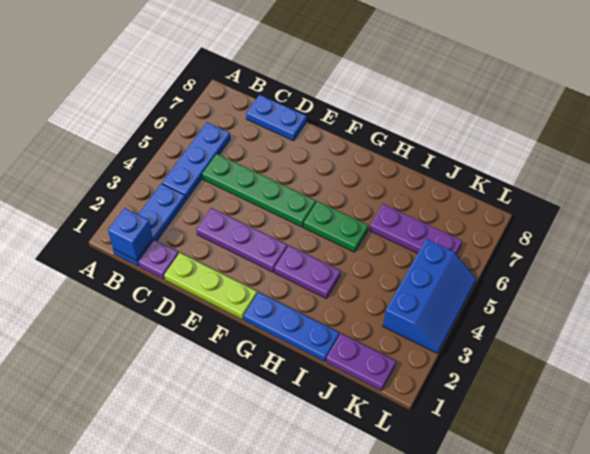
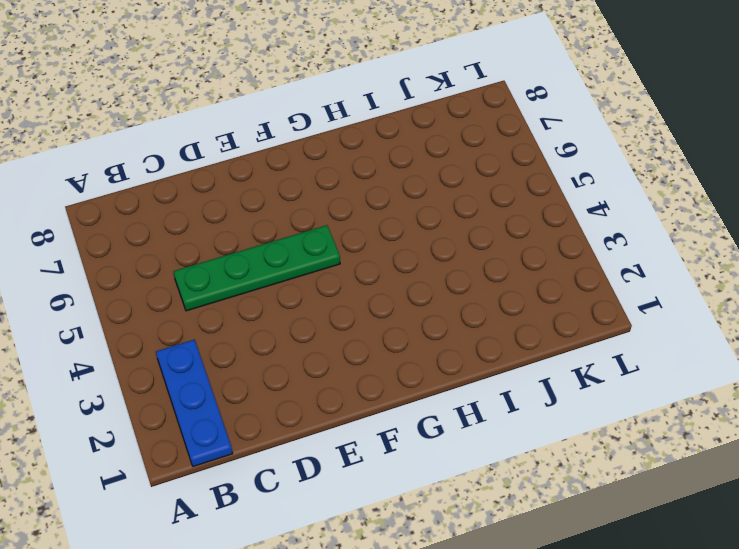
none -> blue plate B4:B6 level 1
none -> purple plate C1 level 1
none -> blue plate C8:D8 level 1

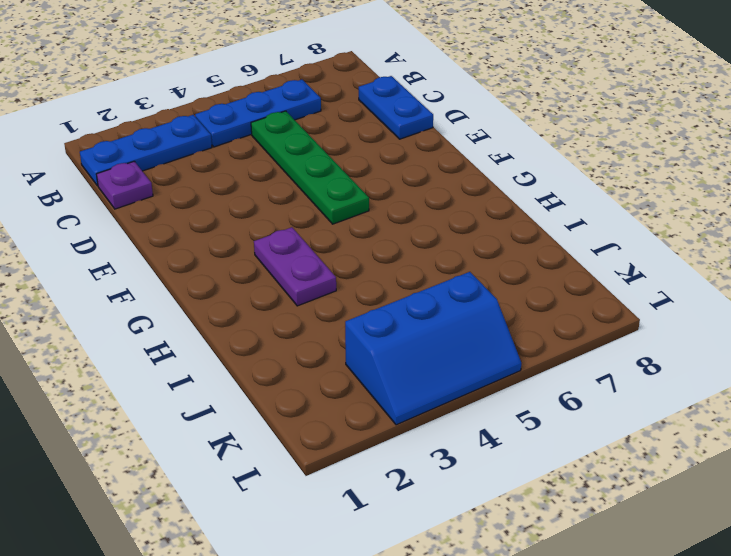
none -> lime plate D1:F1 level 1
none -> purple plate D3:F3 level 1
none -> blue plate G1:I1 level 1

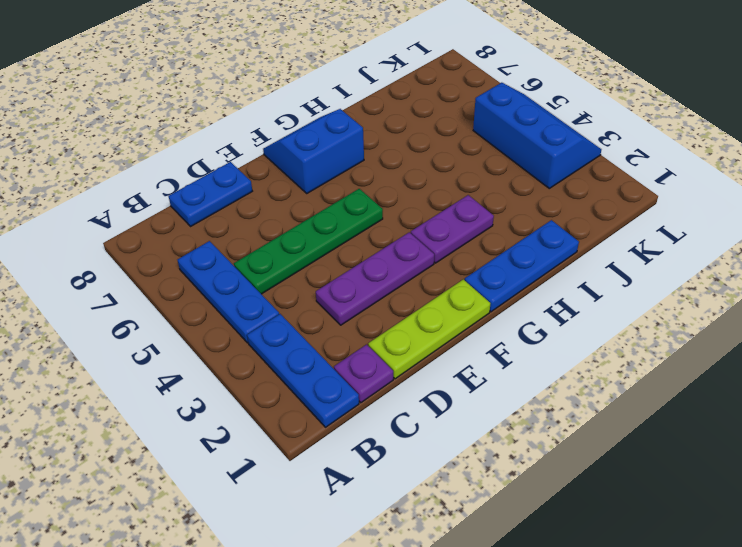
blue slope F7:G8 level 1 top 7 -> none
none -> green plate G5:H5 level 1
none -> purple plate I6:K6 level 1
none -> purple plate J1:K1 level 1

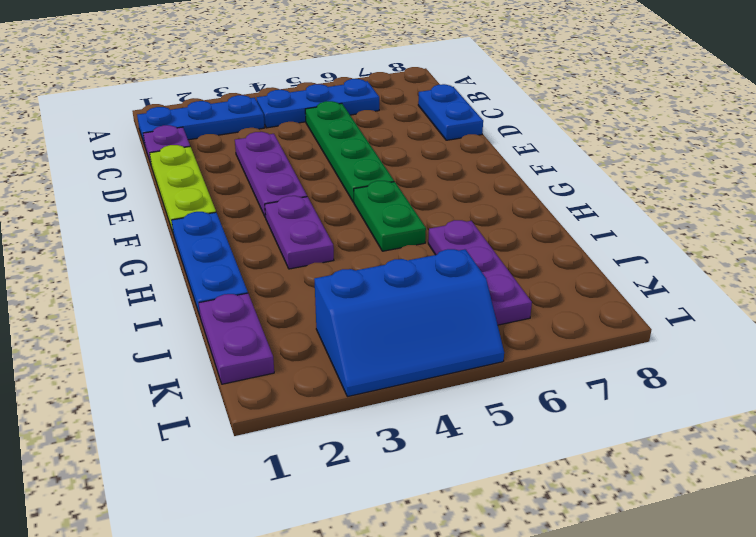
none -> blue brick B1 level 2

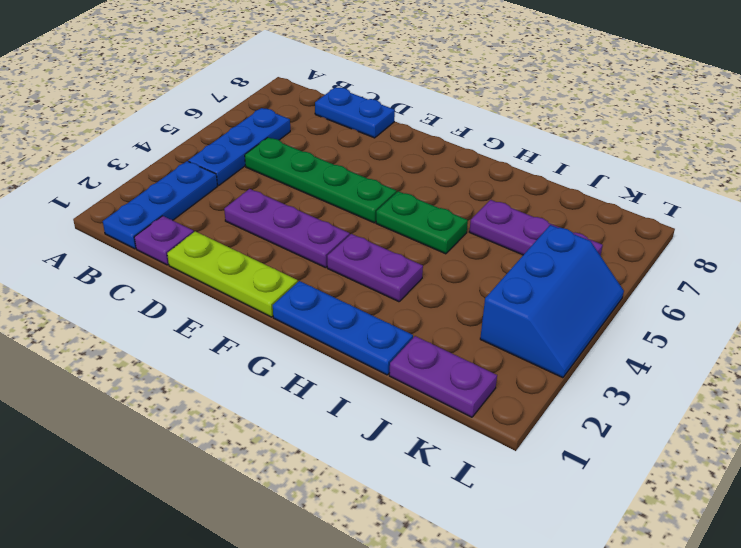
none -> blue brick B1 level 2

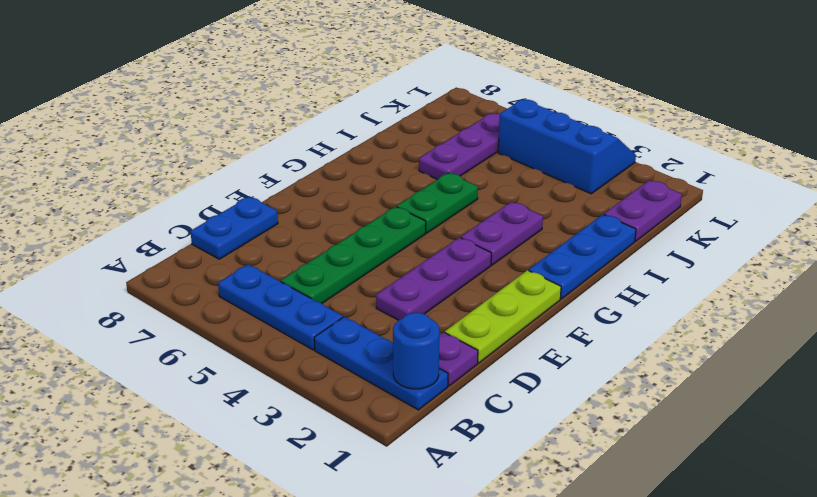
blue round brick B1 level 2 -> blue brick B1 level 2

